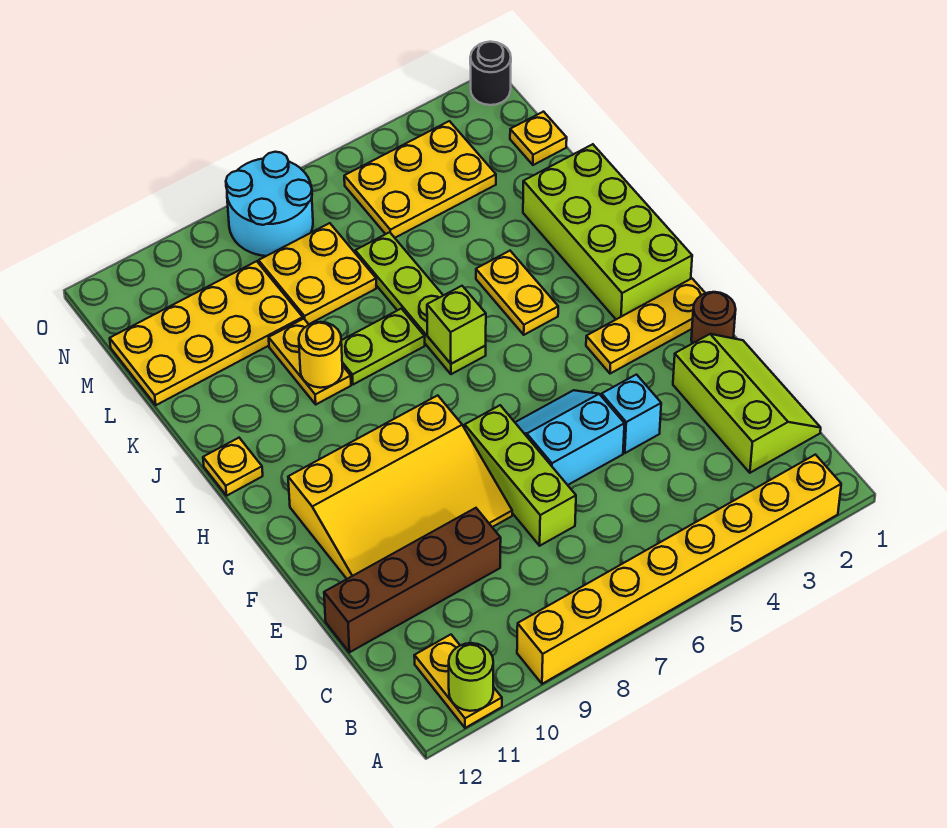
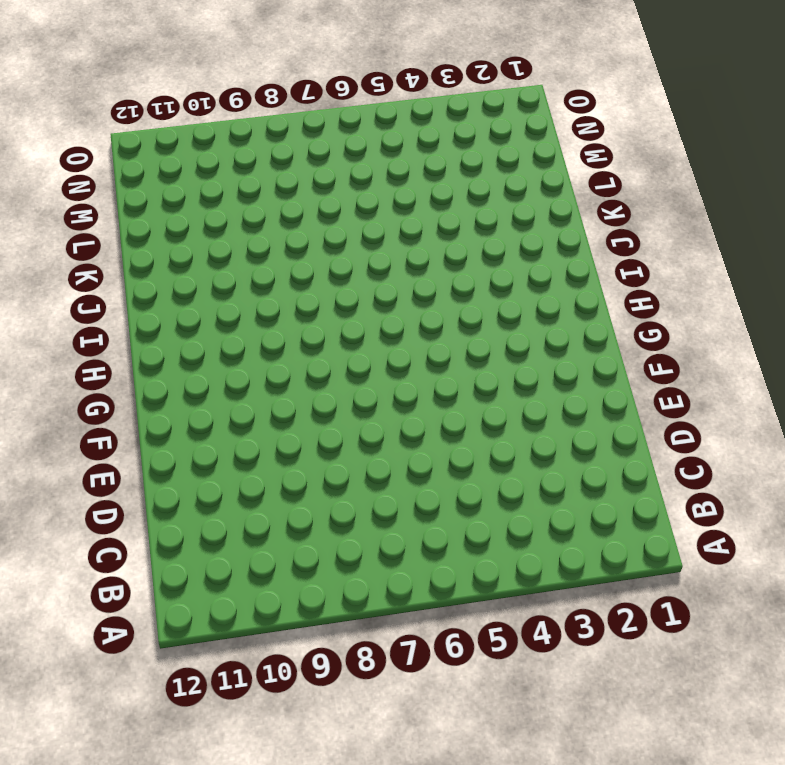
none -> yellow brick A2:A9 level 1
none -> yellow plate A11:B11 level 1
none -> lime slope C1:E2 level 1 top 2

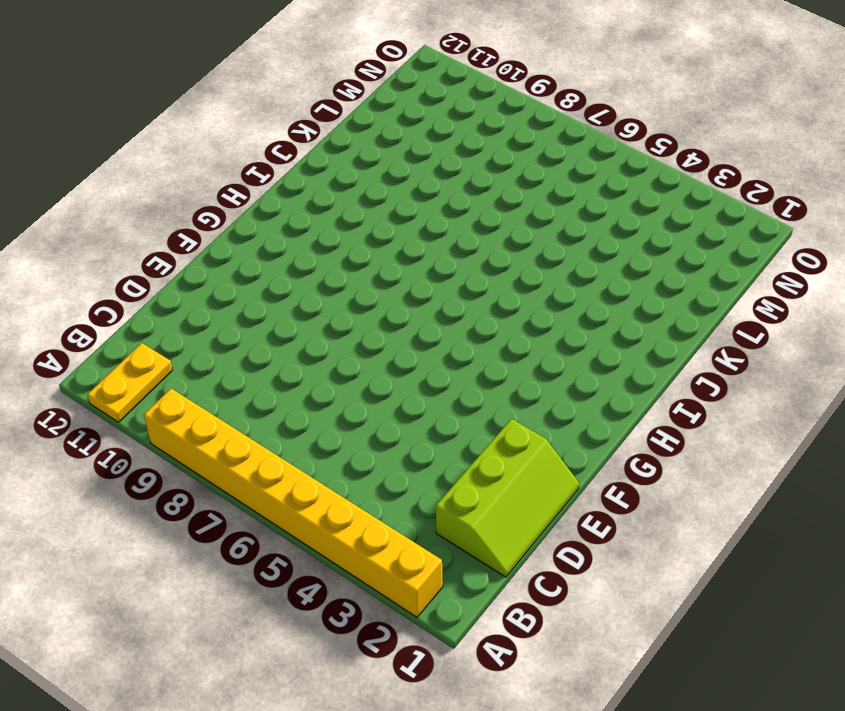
none -> lime brick D7:F7 level 1
none -> brown brick D9:D12 level 1
none -> cyan brick E4 level 1

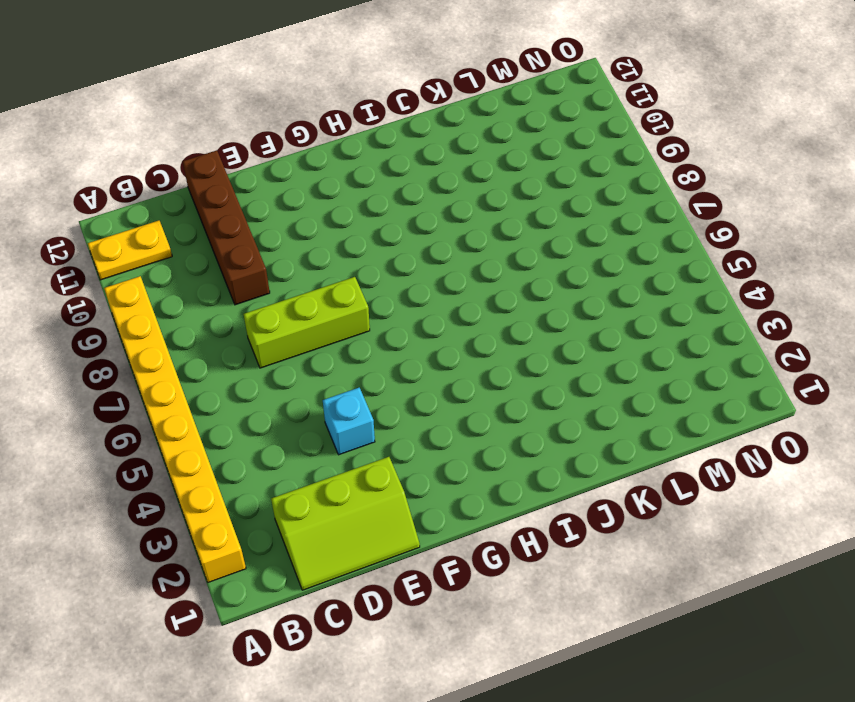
none -> cyan slope E5:F6 level 1 top E
none -> yellow slope E8:G11 level 1 top G
none -> brown round brick F1 level 1

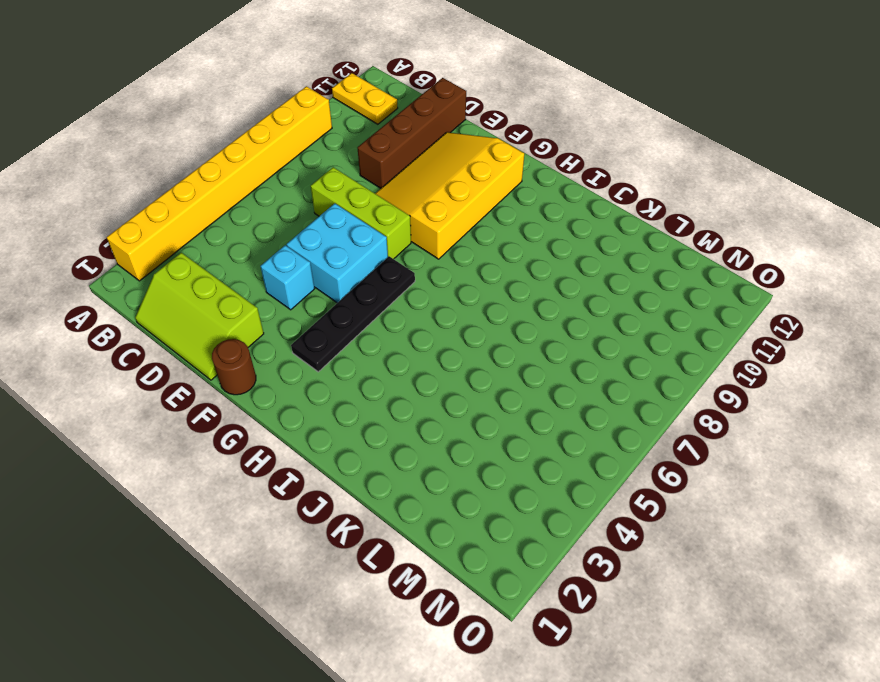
cyan brick E5:F6 level 1 -> cyan slope E5:F6 level 1 top E
black plate G3:G6 level 1 -> yellow plate G1:G3 level 1
none -> lime brick H1:K2 level 1
none -> yellow plate I4:J4 level 1
none -> lime plate I6:L6 level 1

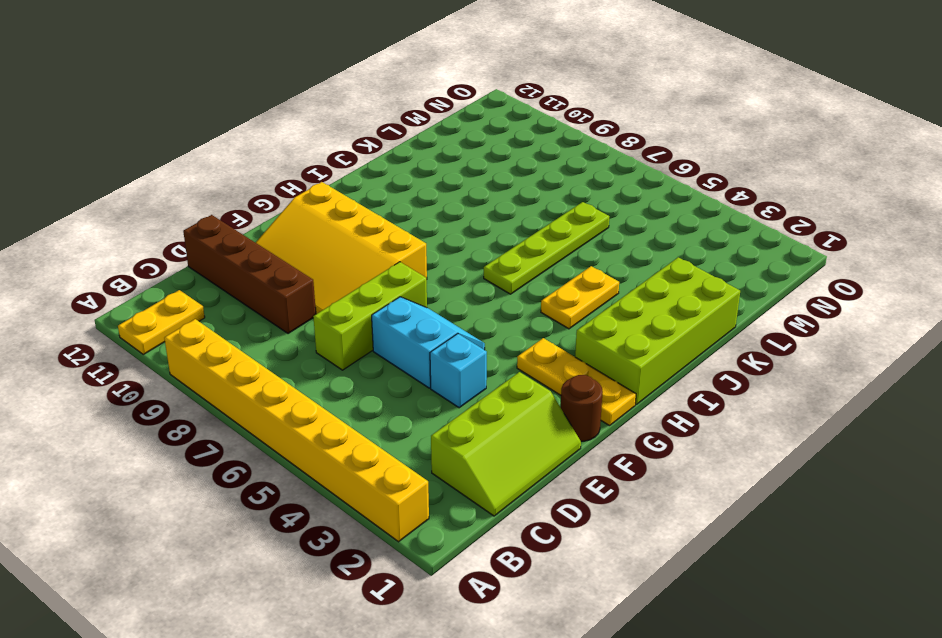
none -> yellow plate I12 level 1
none -> lime plate J7:J8 level 1
none -> yellow plate J9:K9 level 1

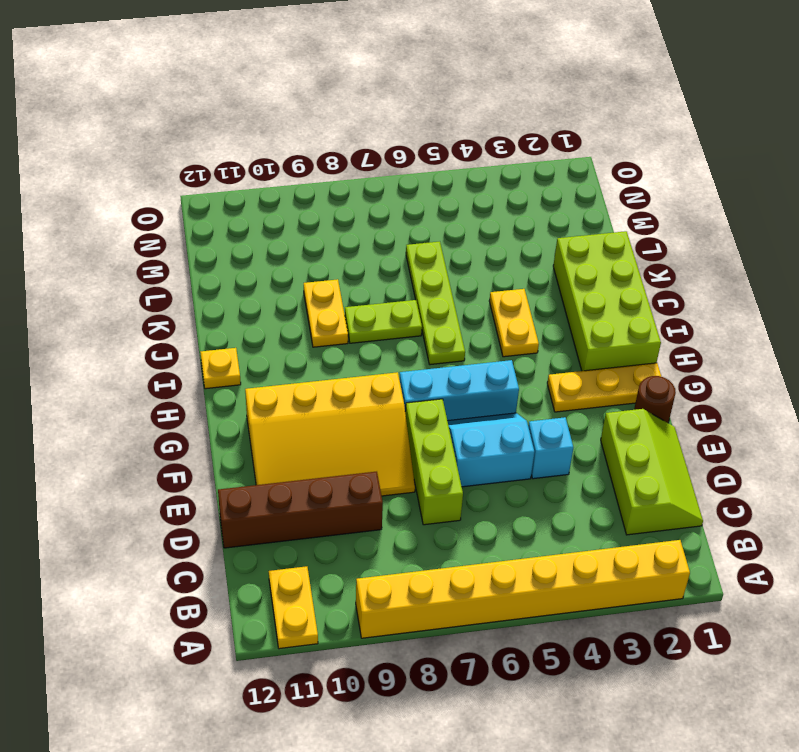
cyan brick G5:G7 level 1 -> none
none -> yellow plate L7:M8 level 1
none -> yellow plate L9:M12 level 1
none -> yellow plate M1 level 1

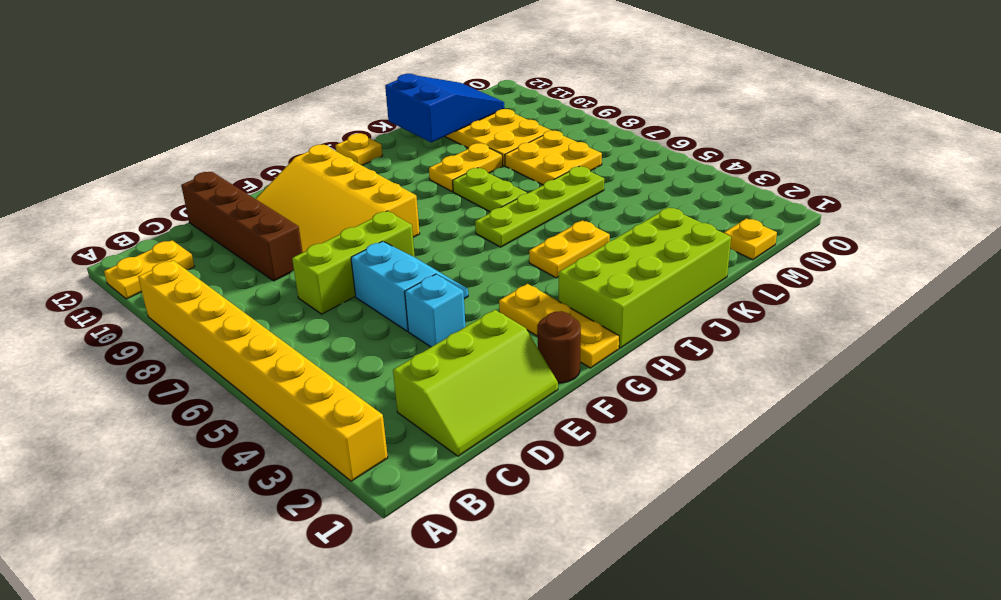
blue slope K11:M12 level 2 top K -> none
none -> yellow plate M3:N5 level 1
none -> cyan round brick N7:O8 level 1
none -> black round brick O1 level 1

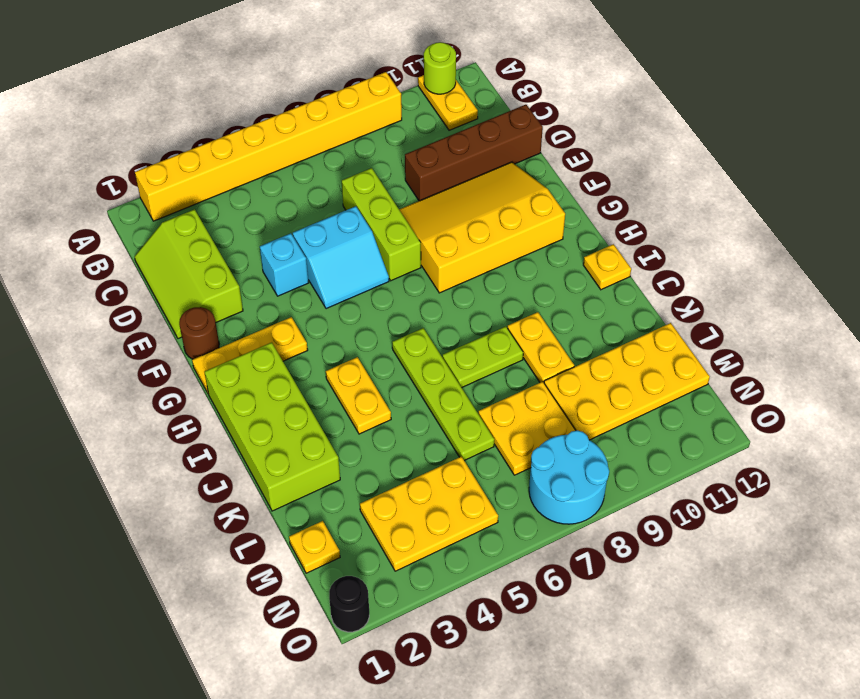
none -> lime brick I6 level 2
none -> yellow round brick J9 level 2

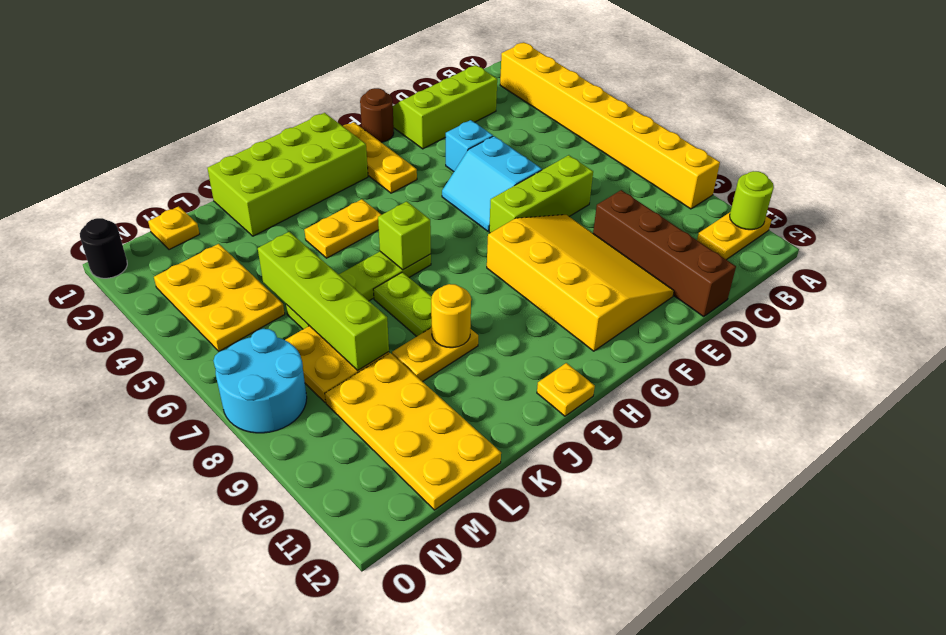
lime brick L5:L8 level 2 -> none

